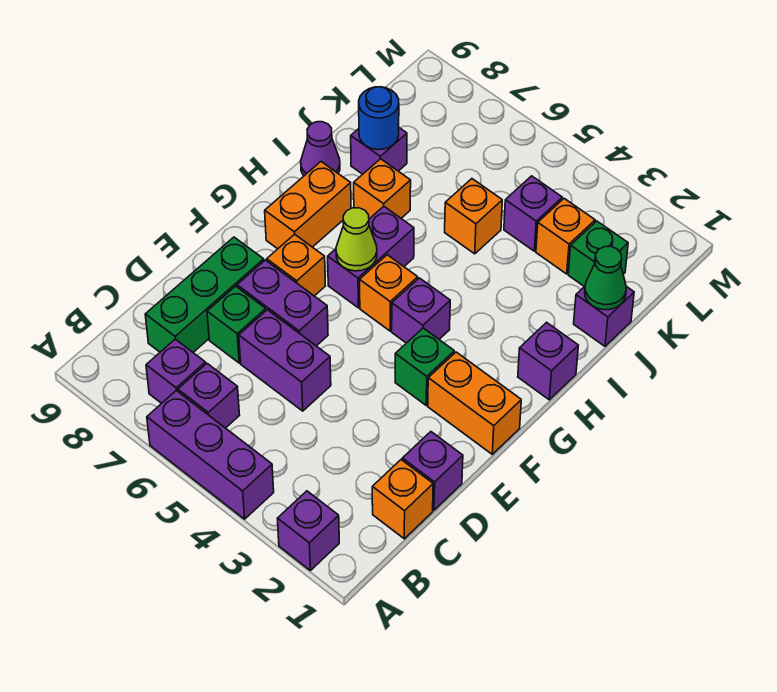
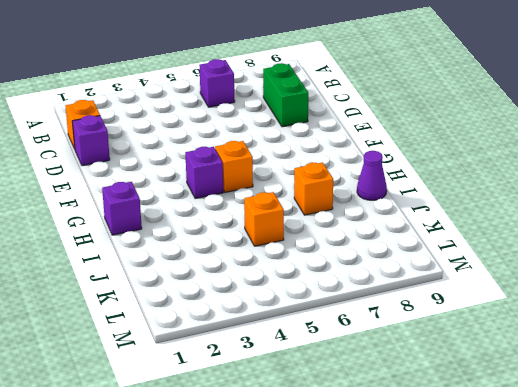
green brick C8:D8 level 1 -> green brick C8:E8 level 1
none -> purple brick A2 level 1
none -> purple brick A4:A6 level 1
none -> purple brick B7 level 1

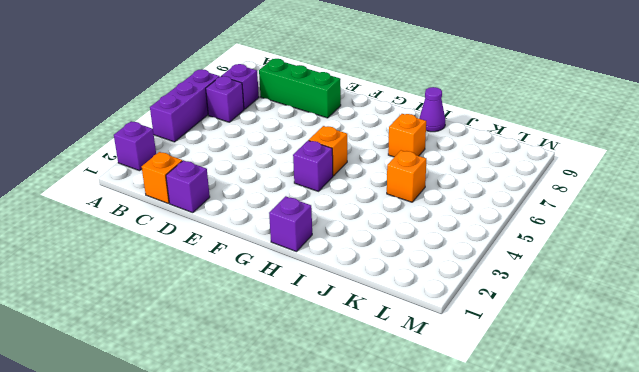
none -> purple brick D5:D6 level 1
none -> green brick D7 level 1
none -> purple brick E6:E7 level 1

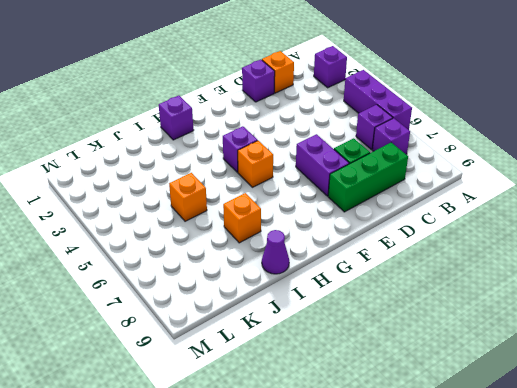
none -> purple brick D5:D6 level 1
none -> orange brick F1:F2 level 1
none -> green brick F3 level 1

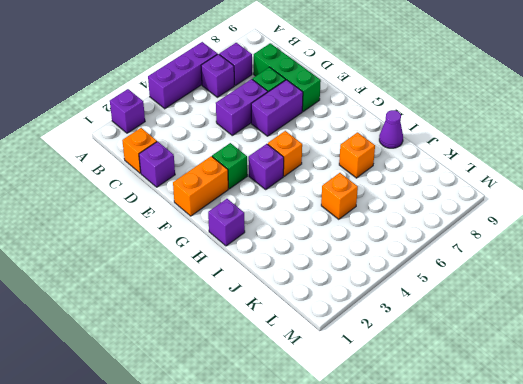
none -> orange brick F7 level 1
none -> purple brick G6:H6 level 1
none -> orange brick G8:H8 level 1

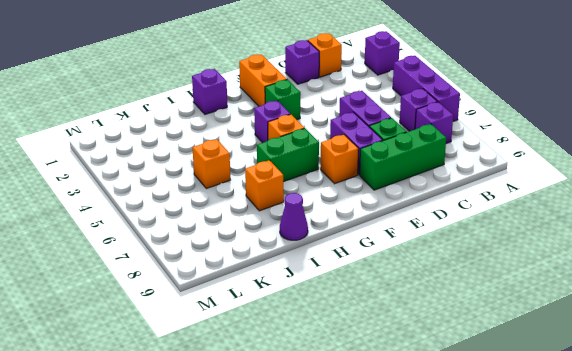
green brick G6:H6 level 1 -> purple brick G6:H6 level 1
none -> orange brick G8:H8 level 1
none -> purple brick J1 level 1
none -> purple brick J8 level 1

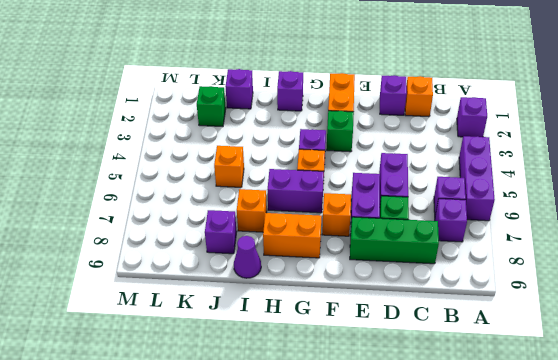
none -> orange brick K3 level 1
none -> purple brick K4 level 1
none -> lime cone G6 level 2

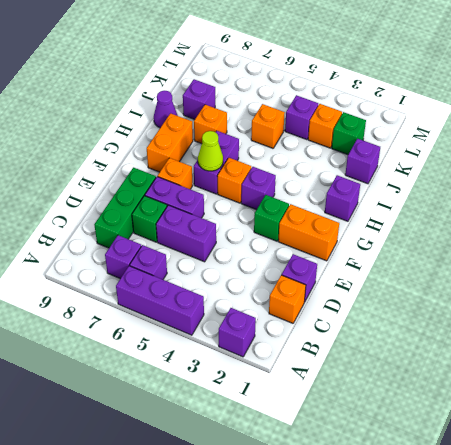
none -> green cone J1 level 2
none -> blue round brick J8 level 2

